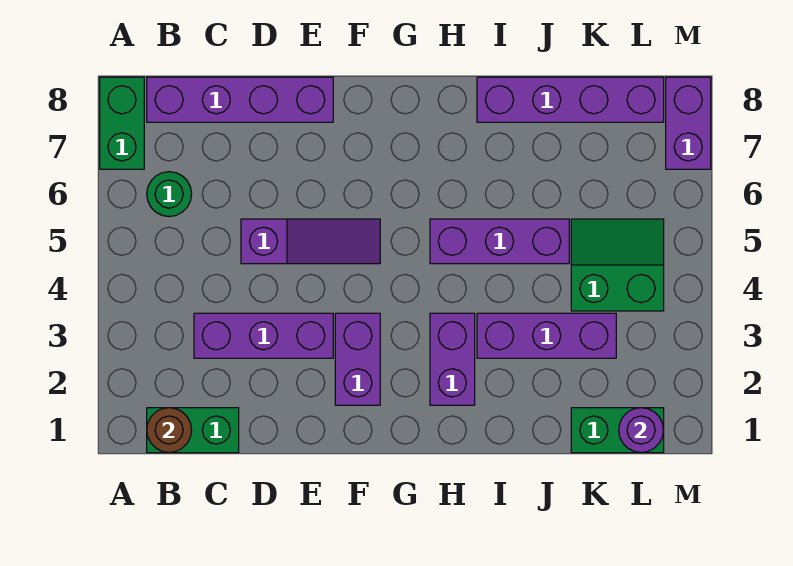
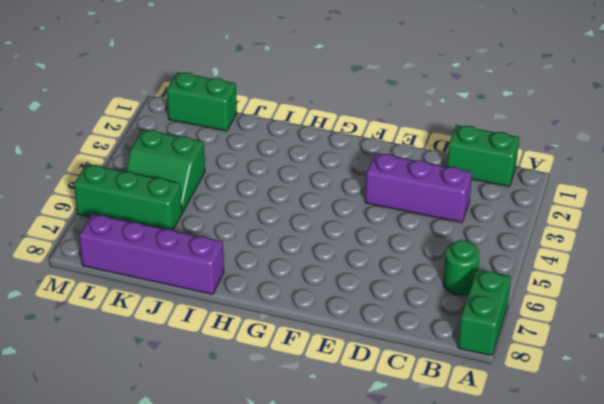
green brick K6:M6 level 1 -> none
none -> purple brick B8:E8 level 1
none -> purple slope D5:F5 level 1 top D
none -> purple brick F2:F3 level 1

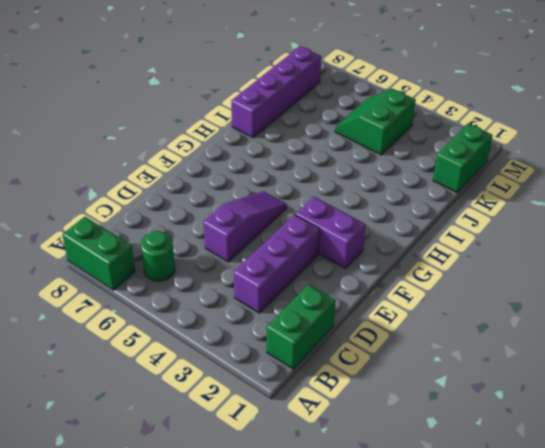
none -> purple brick B8:E8 level 1
none -> purple brick H2:H3 level 1
none -> purple brick H5:J5 level 1

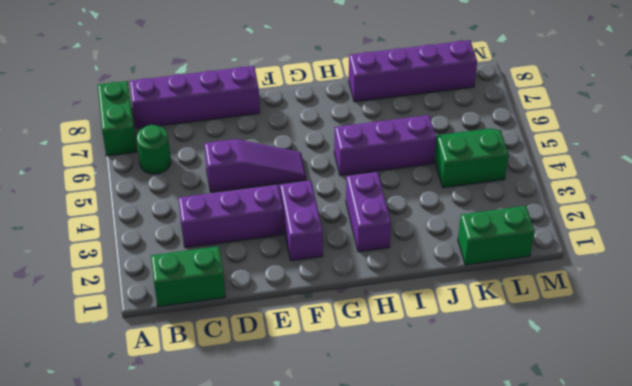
none -> purple brick I3:K3 level 1
none -> purple brick M7:M8 level 1
none -> brown round brick B1 level 2

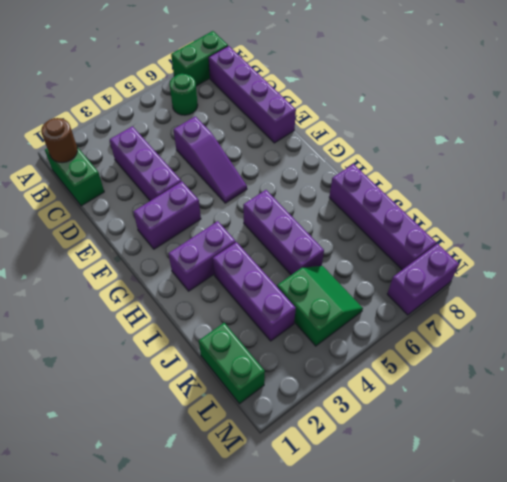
none -> purple round brick L1 level 2

